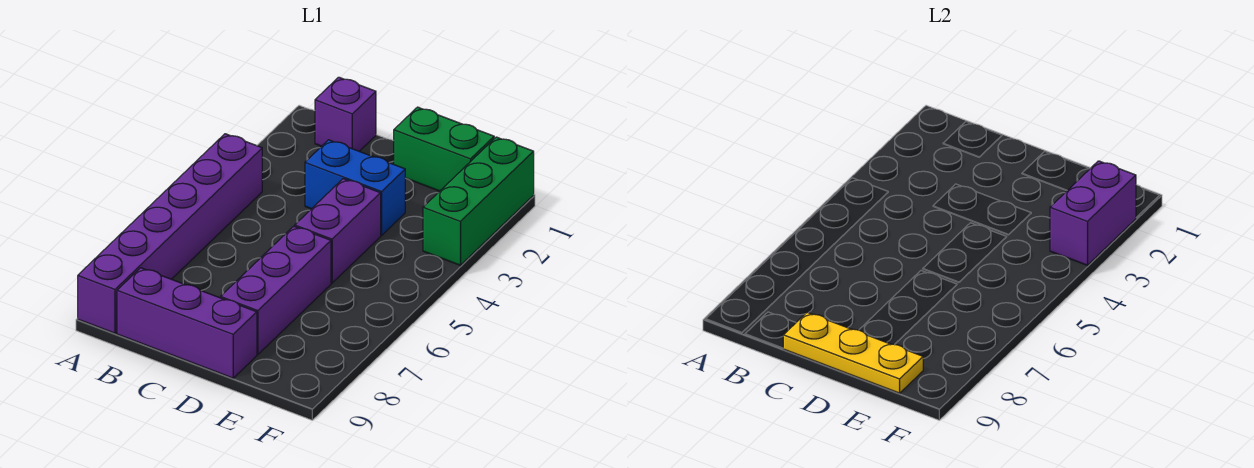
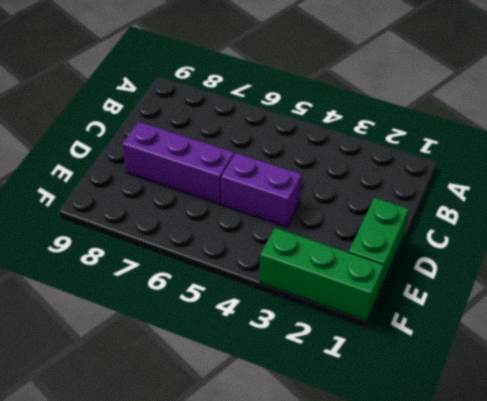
none -> purple brick A4:A9 level 1
none -> purple brick B1 level 1

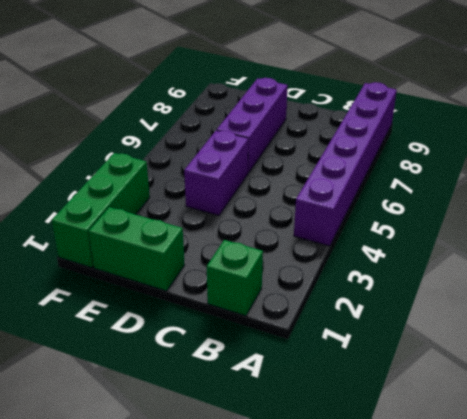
green brick B1 level 1 -> purple brick B1 level 1
none -> purple brick B9:D9 level 1
none -> blue brick C3:D3 level 1

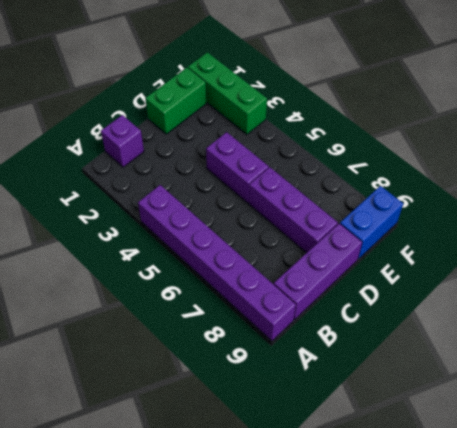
blue brick E9:F9 level 1 -> blue brick C3:D3 level 1
none -> yellow plate C9:E9 level 2
none -> purple brick F2:F3 level 2

